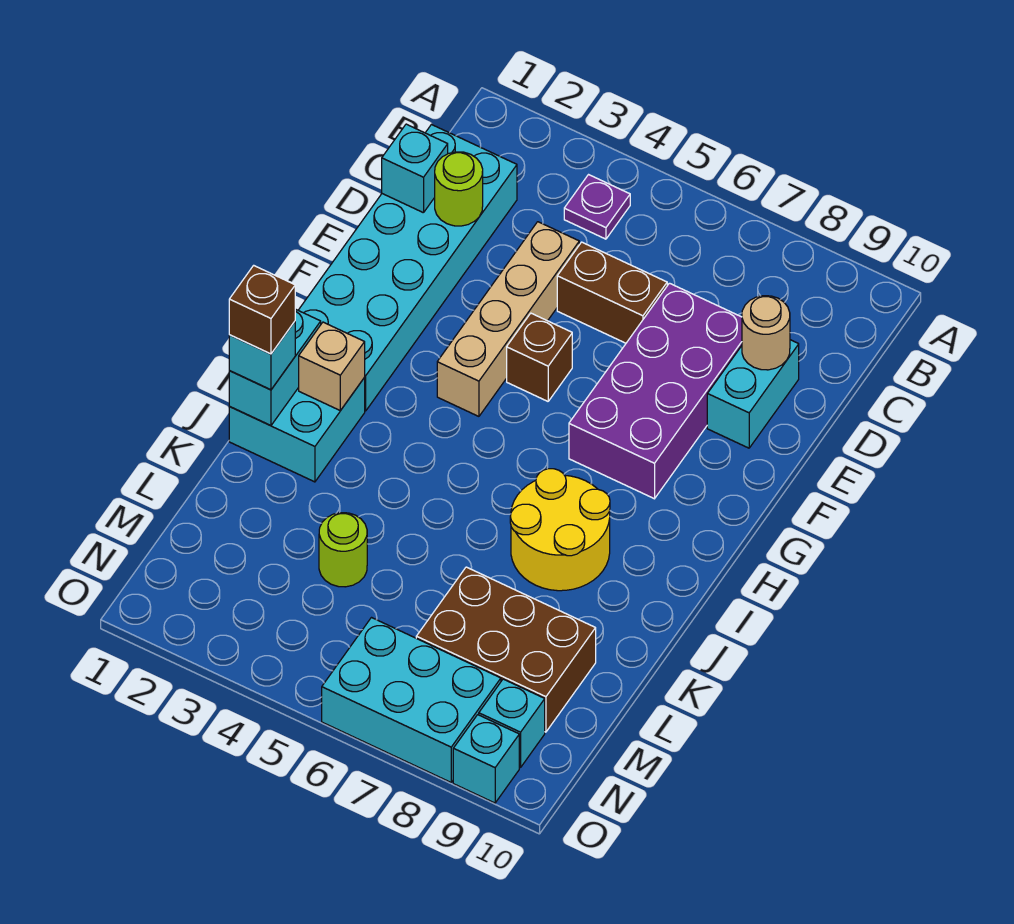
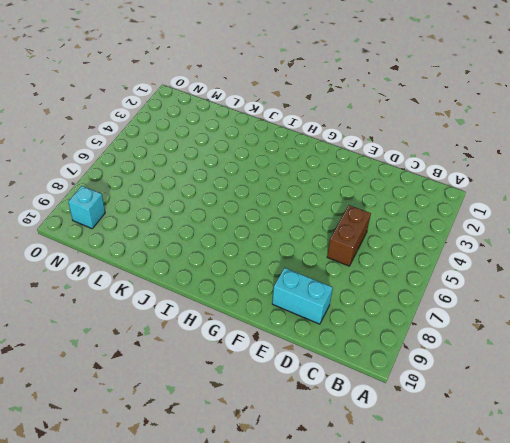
none -> purple plate B4 level 1
none -> cyan brick C1:H2 level 1
none -> tan brick D4:G4 level 1

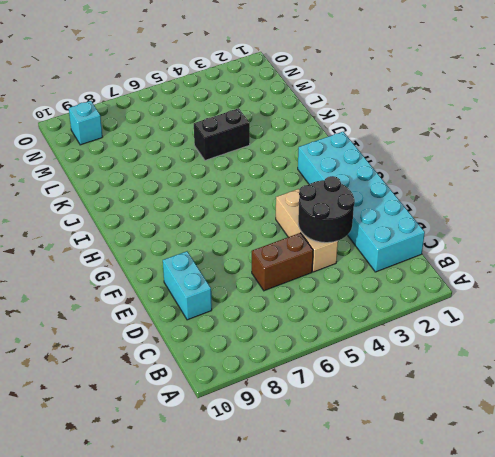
black round brick D3:E4 level 2 -> none
tan brick D4:F4 level 1 -> tan brick D4:G4 level 1
black brick K4:K5 level 1 -> none
none -> purple plate B4 level 1
none -> purple brick D7:G8 level 1
none -> brown brick F5 level 1

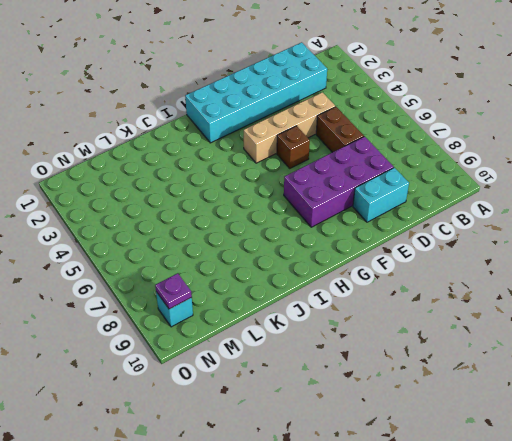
purple plate N9 level 2 -> purple plate B4 level 1
none -> cyan brick I1:J2 level 1
none -> yellow round brick I7:J8 level 1
none -> lime round brick L4 level 1

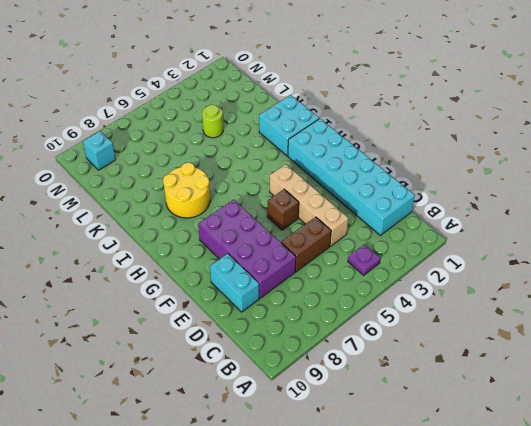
none -> brown brick L7:M9 level 1
none -> cyan brick N6:O8 level 1
none -> cyan brick O9 level 1

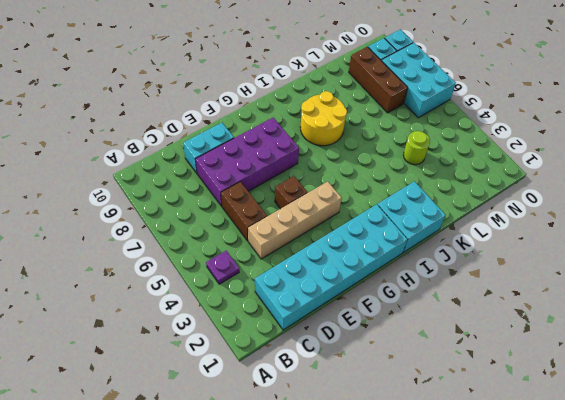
brown brick M7:M9 level 1 -> brown brick L7:M9 level 1
none -> cyan brick D1 level 2
none -> lime round brick D2 level 2
none -> tan round brick D9 level 2

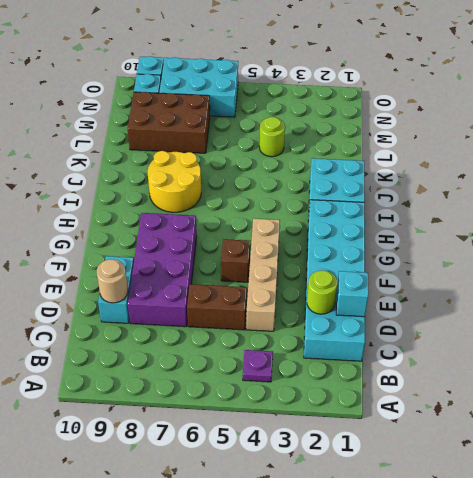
none -> cyan brick I1:J1 level 2
none -> tan brick I2 level 2
none -> cyan brick J1 level 3

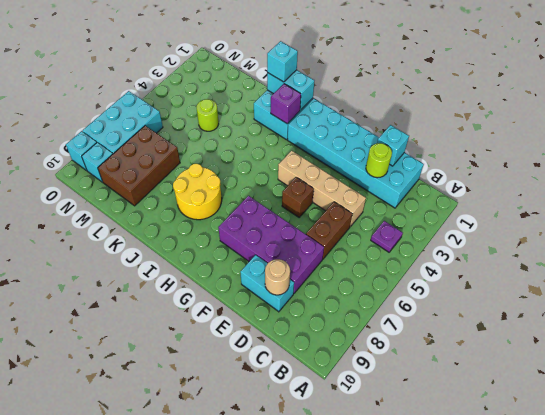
purple brick I2 level 2 -> tan brick I2 level 2
none -> brown brick J1 level 4

